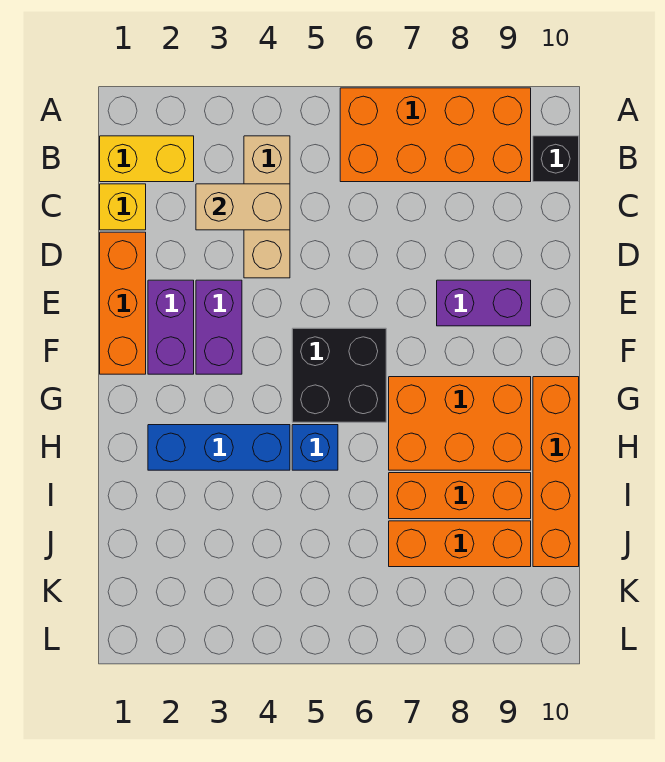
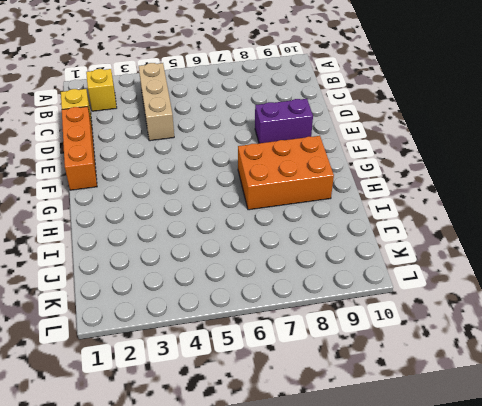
yellow brick B2 level 1 -> yellow brick B1:B2 level 1
none -> orange brick A6:B9 level 1
none -> black brick B10 level 1
none -> purple brick E2:F2 level 1

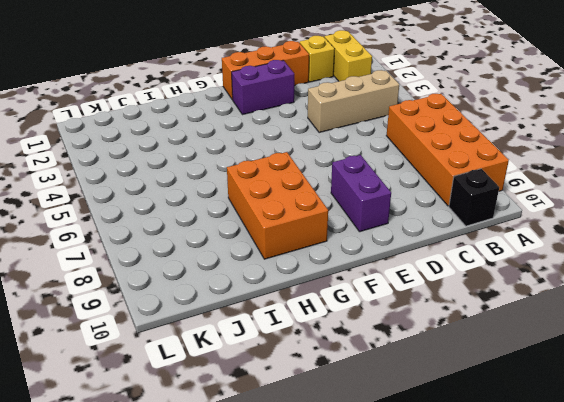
none -> purple brick E3:F3 level 1
none -> black brick F5:G6 level 1
none -> orange brick G10:J10 level 1

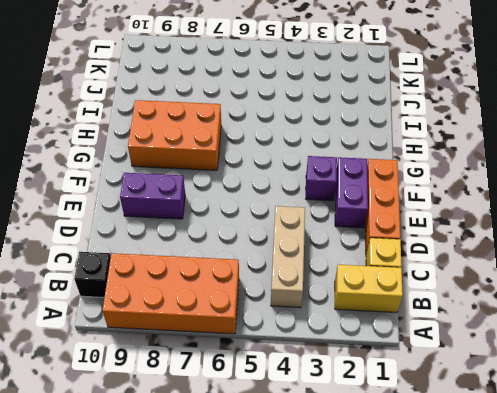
purple brick F3 level 1 -> purple brick E3:F3 level 1
none -> black brick F5:G6 level 1
none -> orange brick G10:J10 level 1
none -> blue brick H2:H4 level 1

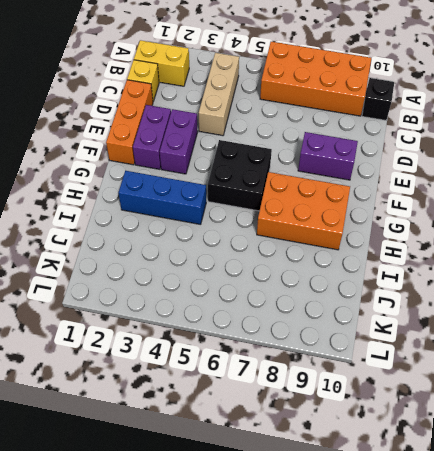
none -> orange brick G10:J10 level 1
none -> blue brick H5 level 1
none -> orange brick I7:I9 level 1

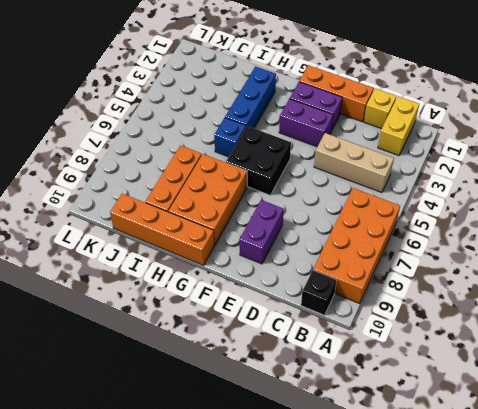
none -> orange brick J7:J9 level 1
none -> tan brick C3:C4 level 2

